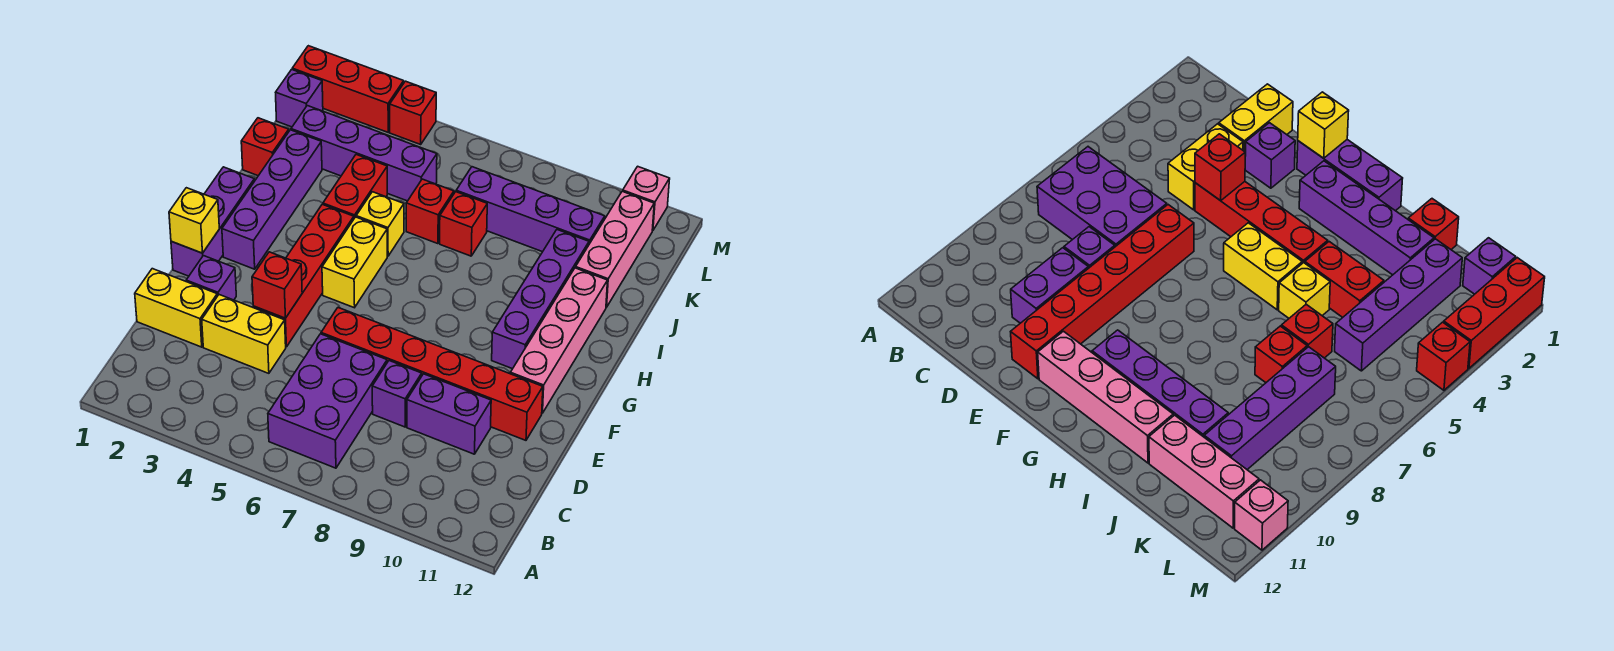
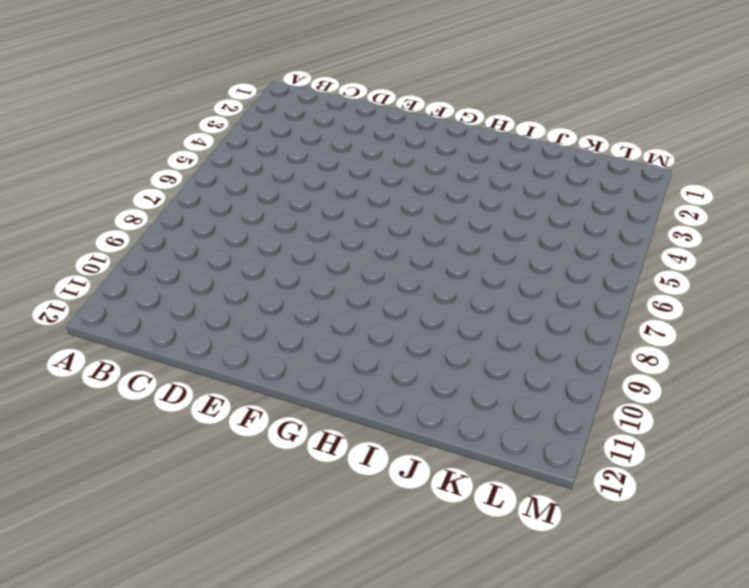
none -> purple brick B6:D7 level 1
none -> yellow brick D1:D2 level 1
none -> yellow brick D3:D4 level 1

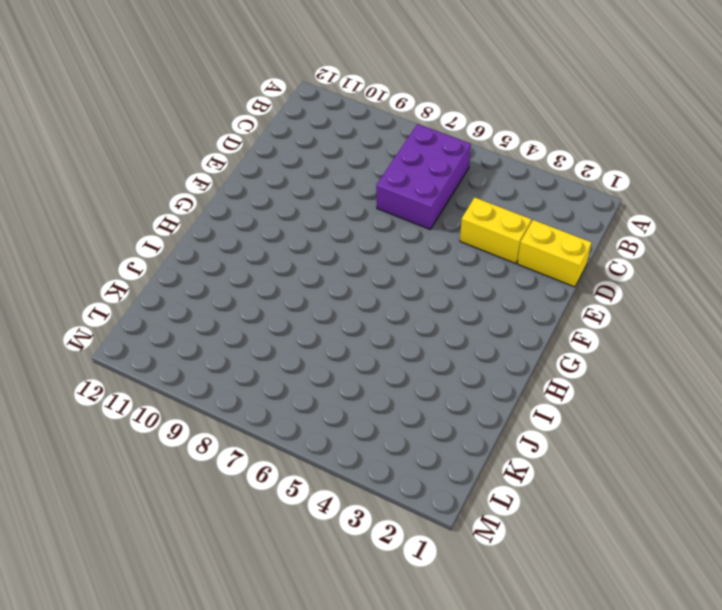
none -> purple brick D8 level 1
none -> purple brick D9:D10 level 1
none -> purple brick E2 level 1

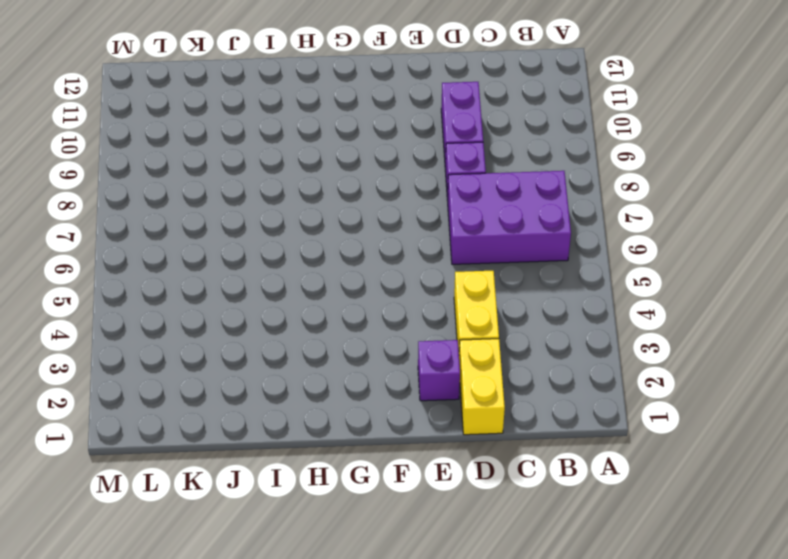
none -> red brick E4:H4 level 1
none -> red brick E6:E11 level 1
none -> purple brick F1:H1 level 1

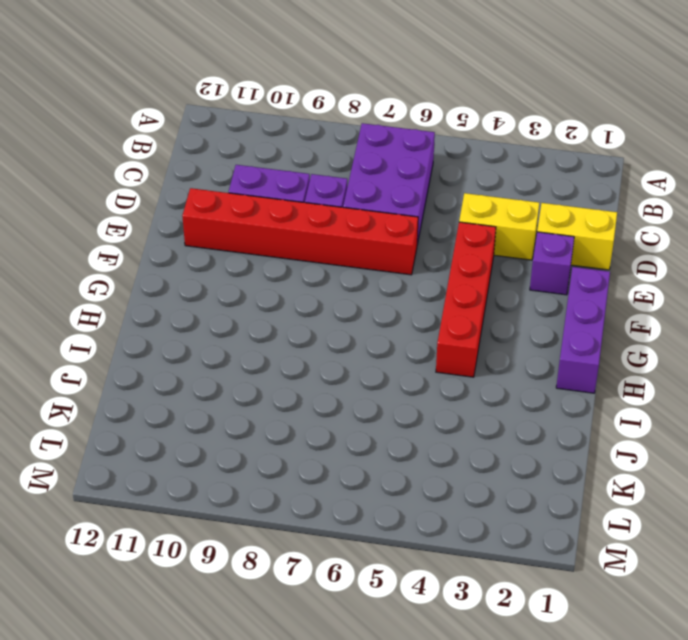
none -> pink brick F11:I11 level 1
none -> purple brick G2:J2 level 1
none -> yellow brick G5:H5 level 1

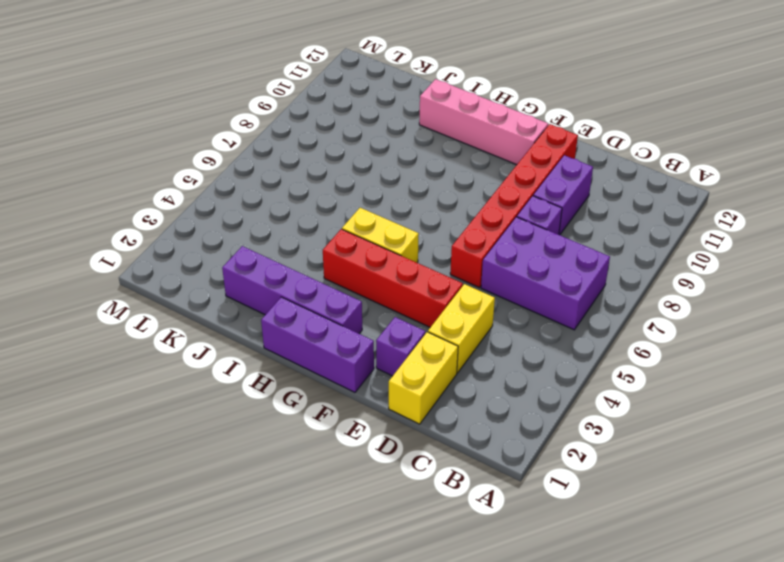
none -> purple brick G10:J10 level 1
none -> red brick I4:J4 level 1
none -> yellow brick I5 level 1

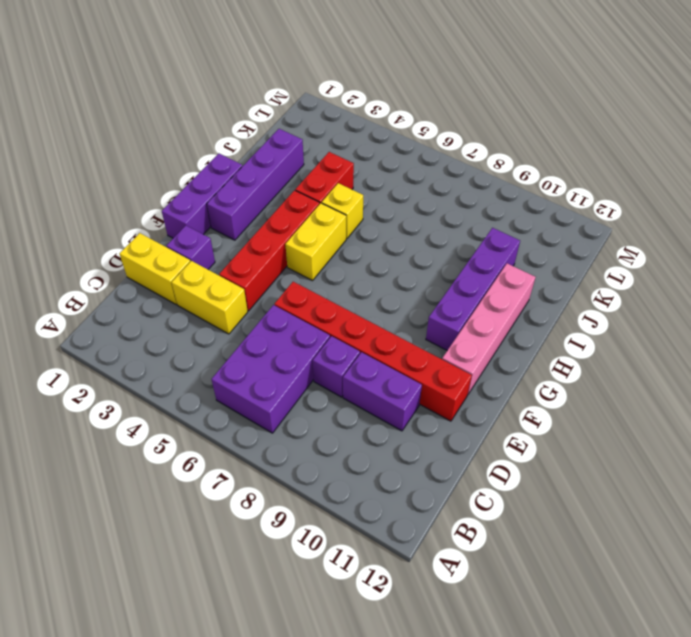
none -> red brick J1 level 1
none -> red brick J6 level 1
none -> red brick J7 level 1

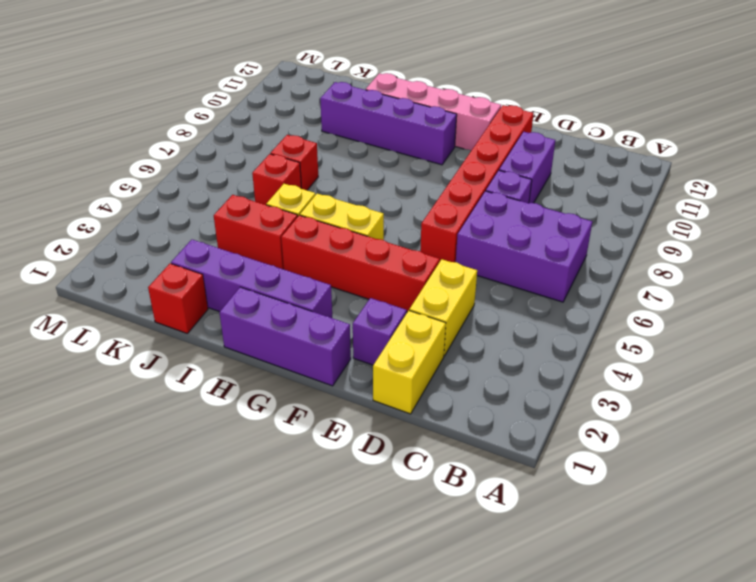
none -> pink brick J11:L11 level 1
none -> purple brick K2:K5 level 1
none -> purple brick K7:K10 level 1

